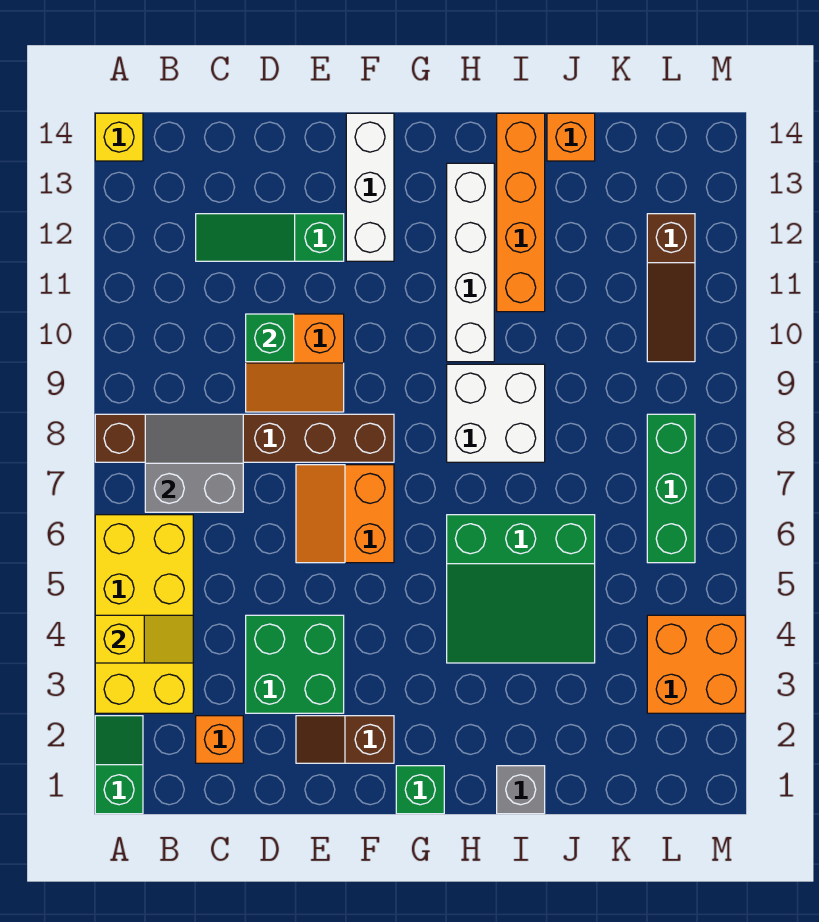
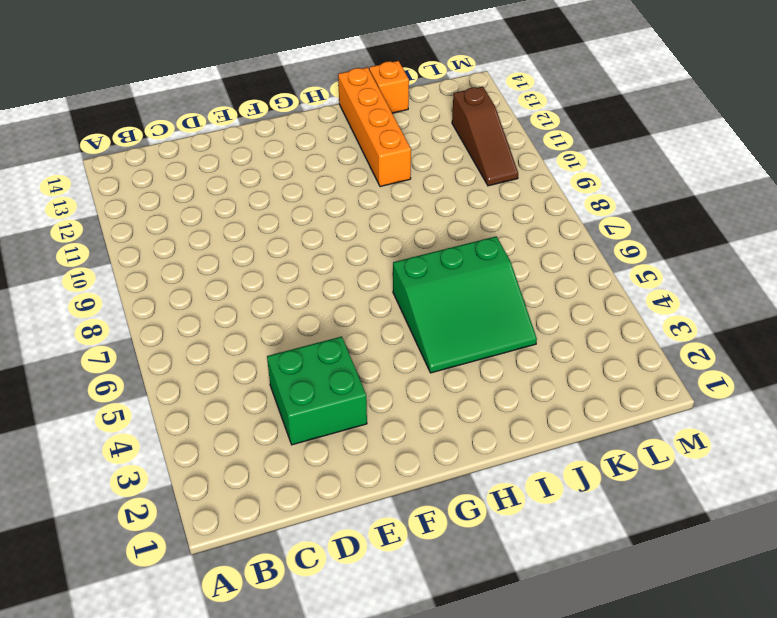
none -> green slope A1:A2 level 1 top 1
none -> yellow brick A3:B6 level 1
none -> brown brick A8:F8 level 1

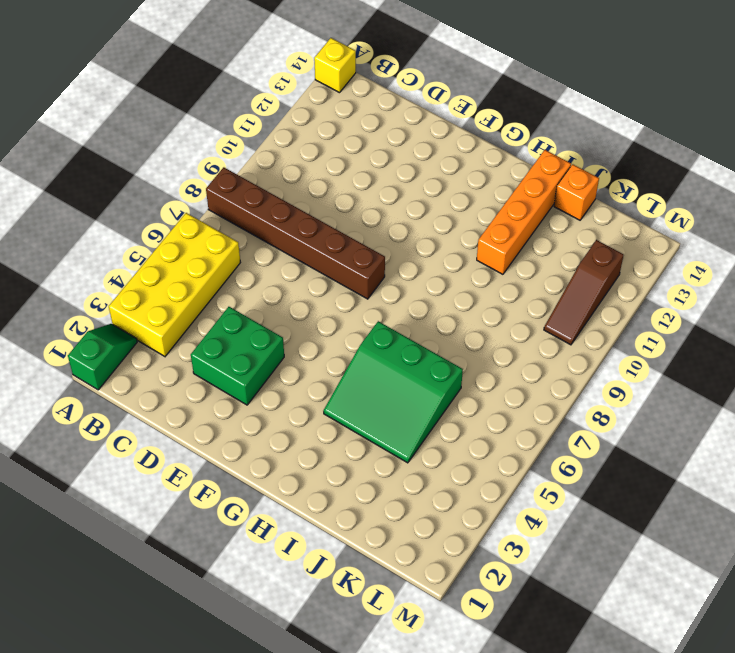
none -> orange brick C2 level 1
none -> green slope C12:E12 level 1 top E
none -> orange slope D9:E10 level 1 top 10

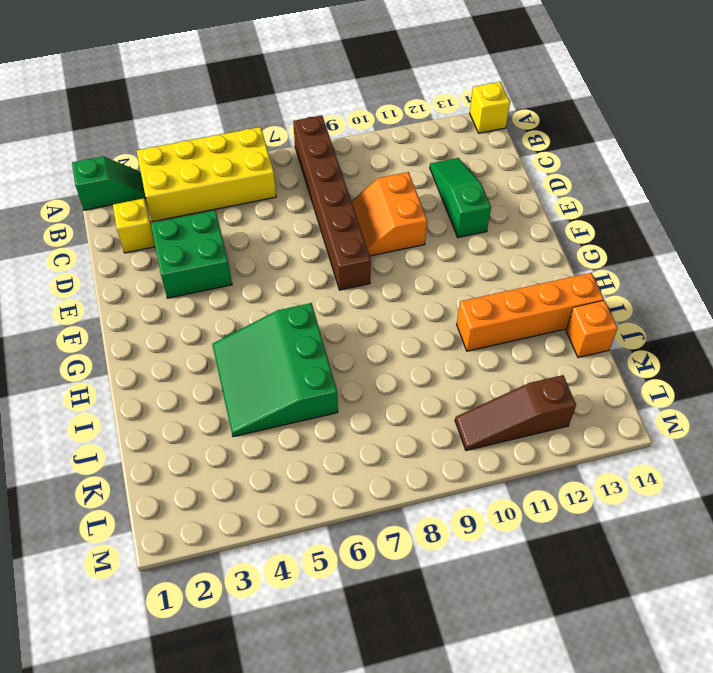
yellow brick C2 level 1 -> orange brick C2 level 1
none -> brown slope E2:F2 level 1 top F
none -> orange slope E6:F7 level 1 top F
none -> white brick F12:F14 level 1

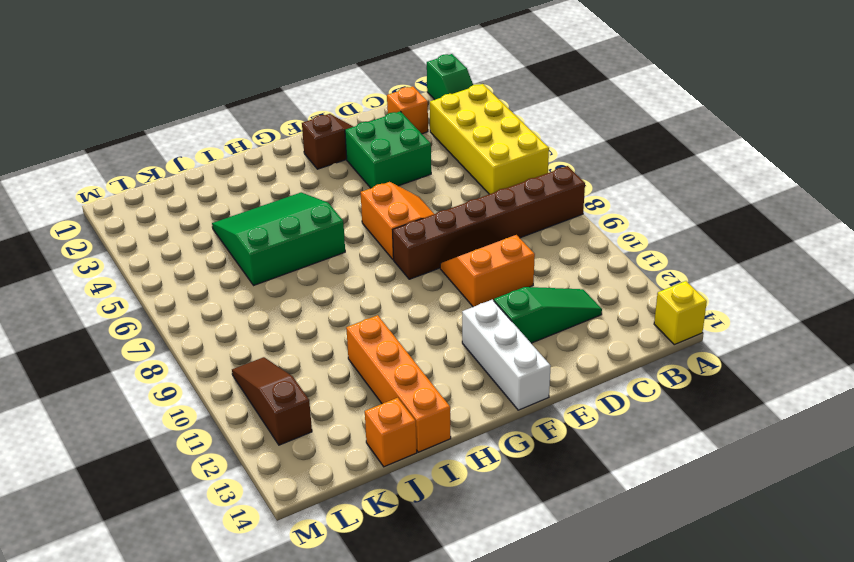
none -> green brick G1 level 1
none -> white brick H8:I9 level 1
none -> white brick H10:H13 level 1

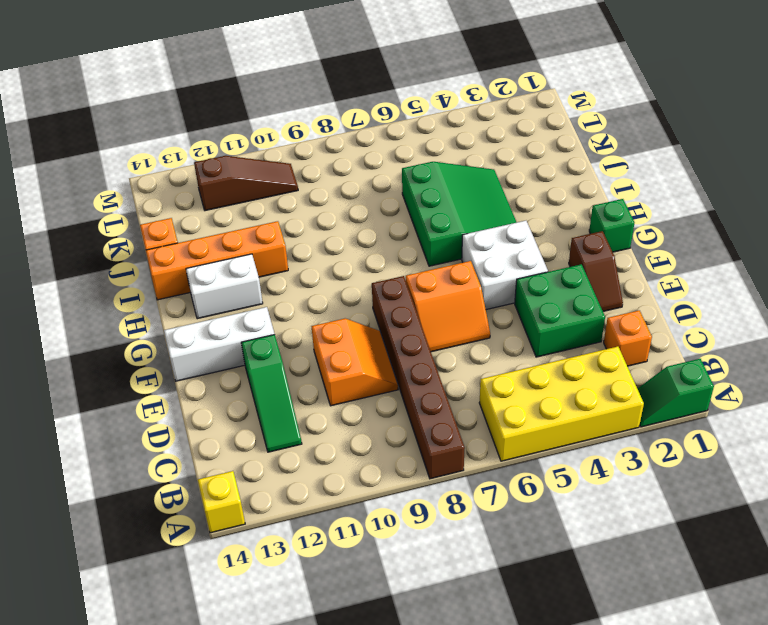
white brick F4:G5 level 1 -> white brick H8:I9 level 1
white brick H12:H13 level 1 -> white brick H10:H13 level 1
none -> grey brick I1 level 1
none -> orange brick L3:M4 level 1
none -> green brick L6:L8 level 1

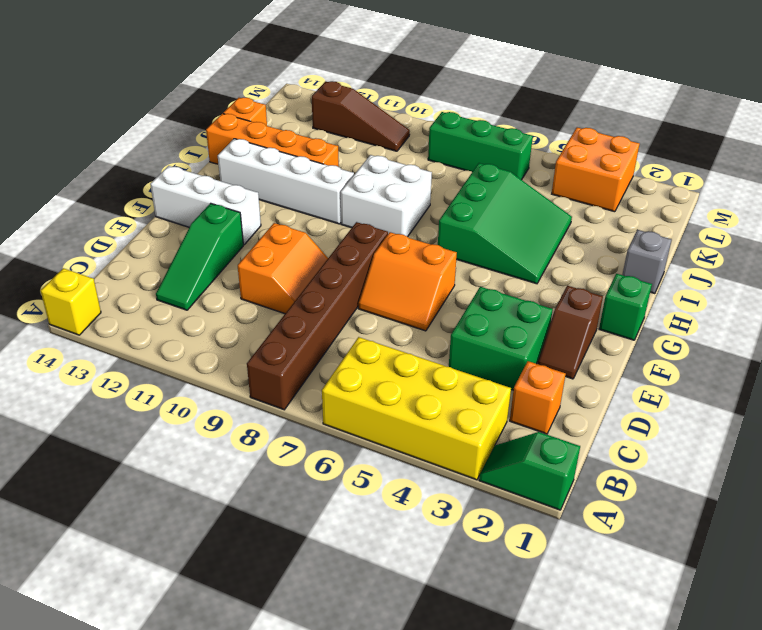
none -> yellow slope A4:B4 level 2 top A
none -> grey slope B7:C8 level 2 top 7
none -> green brick D10 level 2

